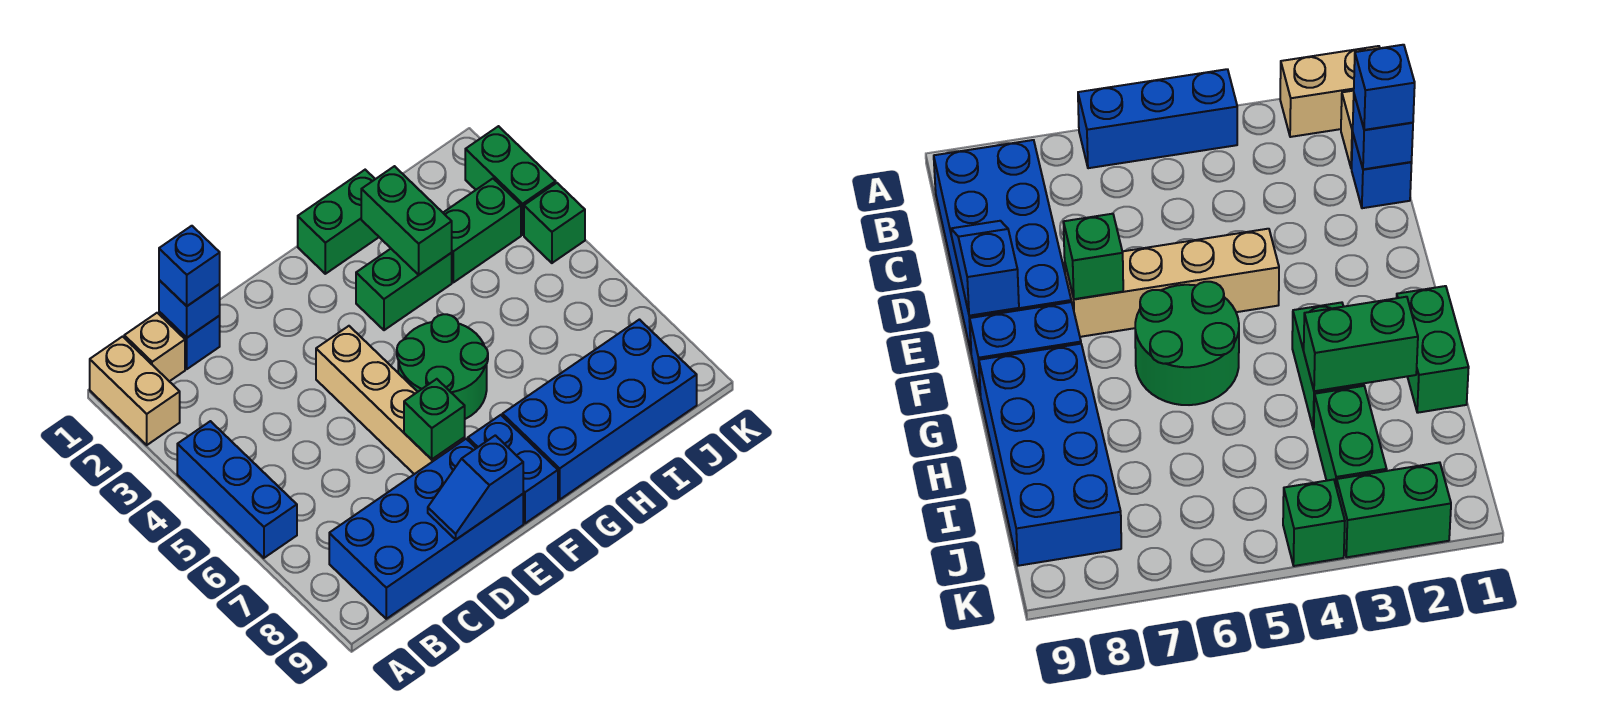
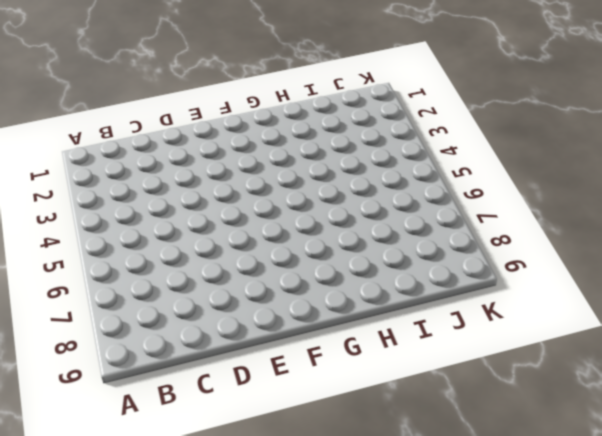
none -> tan brick A1:A2 level 1
none -> blue brick A4:A6 level 1
none -> tan brick B1 level 1

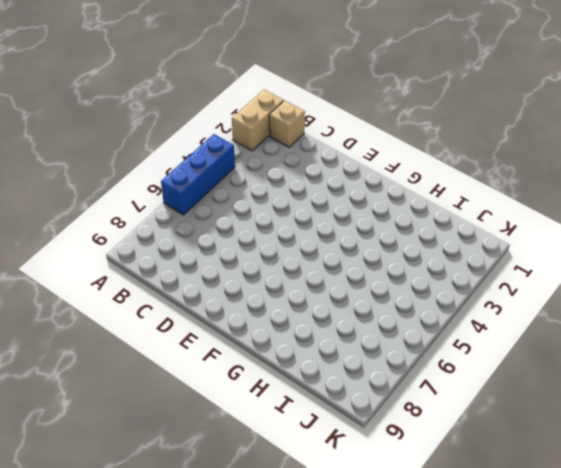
none -> blue brick B8:E9 level 1
none -> blue brick C1 level 1
none -> tan brick E4:E7 level 1

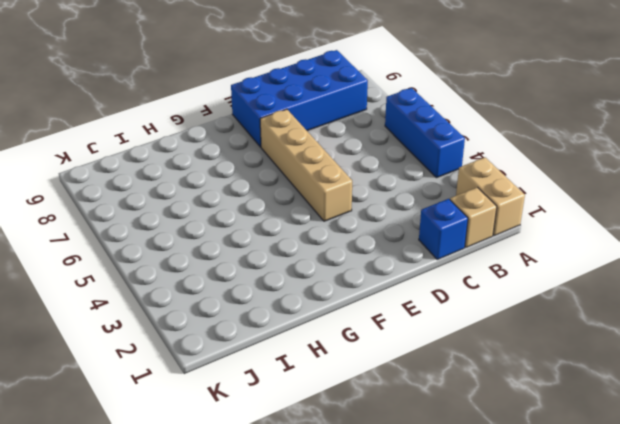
none -> green round brick F5:G6 level 1
none -> blue brick F8:F9 level 1
none -> green brick G1:H1 level 1

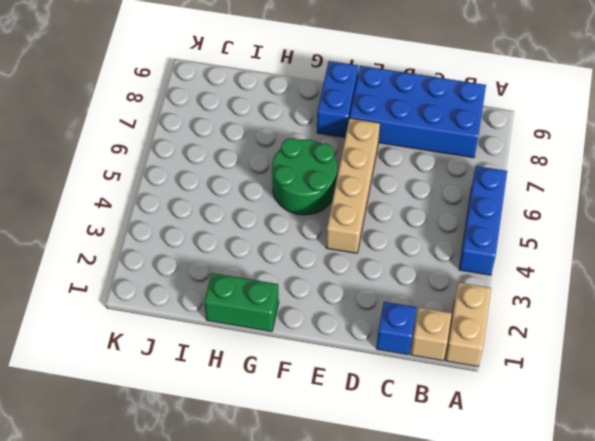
none -> green brick G3:H3 level 1
none -> blue brick G8:J9 level 1
none -> green brick I3:J3 level 1

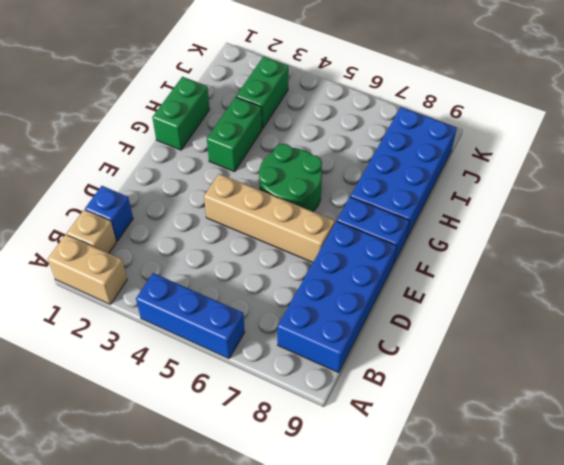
none -> green brick K2:K3 level 1
none -> green brick K4 level 1
none -> blue brick C1 level 2

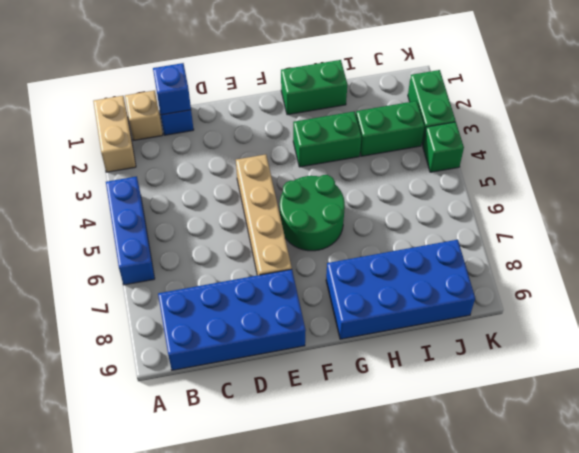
none -> blue brick F8:F9 level 1
none -> blue slope D9:E9 level 2 top E
none -> green brick E7 level 2

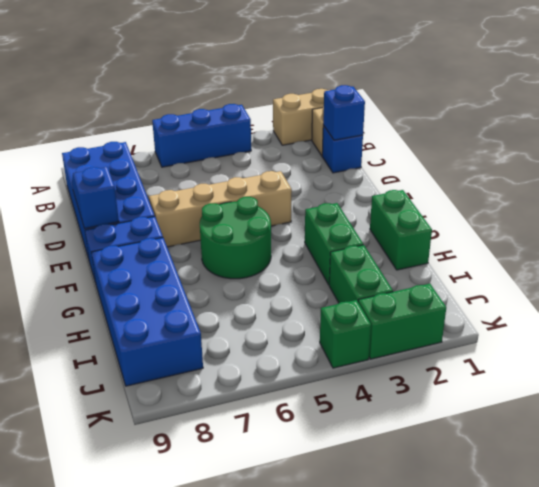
none -> green brick E7 level 2
none -> green brick H2:H3 level 2
none -> blue brick C1 level 3

